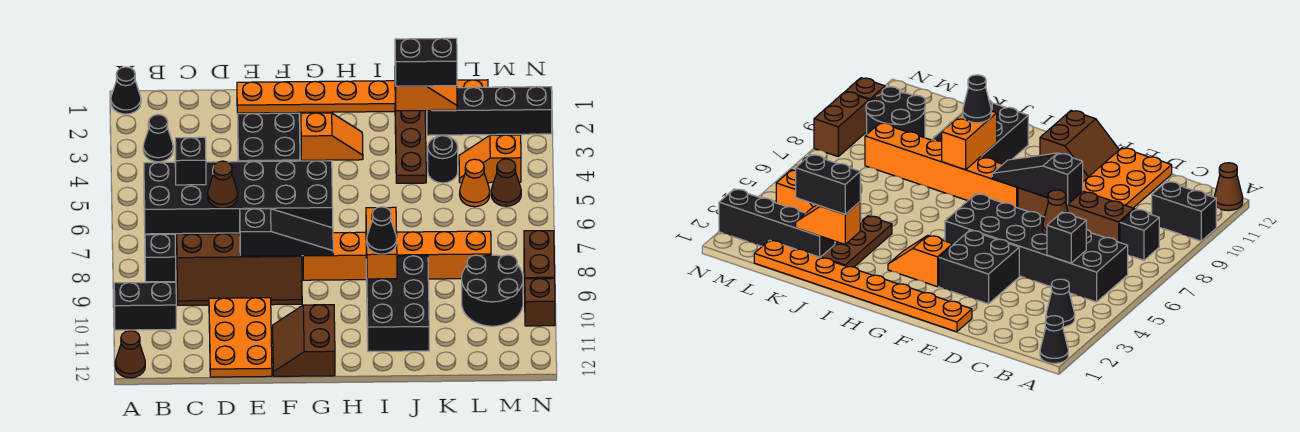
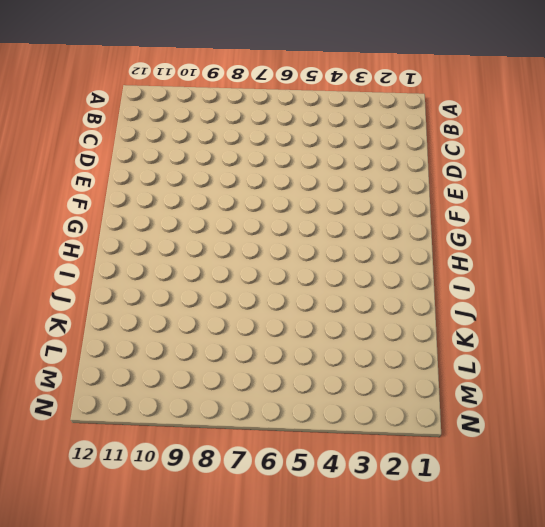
none -> black cone A1 level 1
none -> black brick A10:B10 level 1
none -> brown cone A12 level 1
none -> black cone B3 level 1

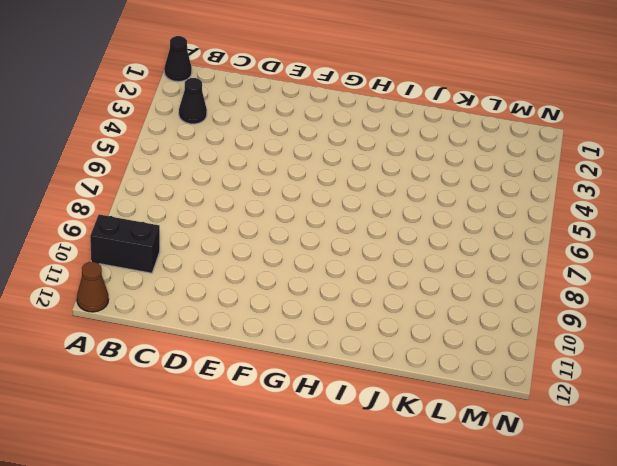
none -> black brick B5:G6 level 1
none -> black brick B8 level 1
none -> brown slope C8:F9 level 1 top 8
none -> orange plate D10:E12 level 1

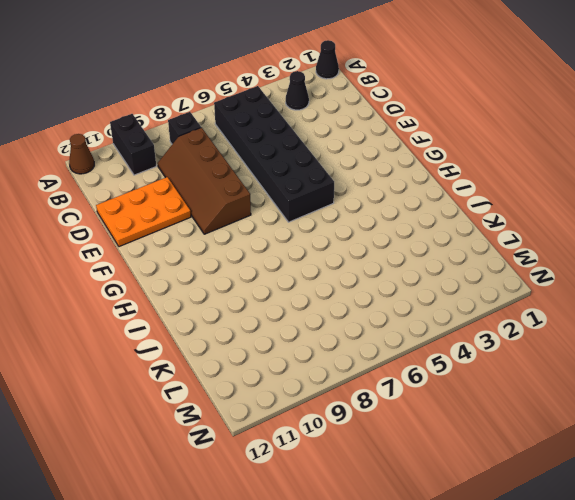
none -> orange plate E1:L1 level 1
none -> black brick E3:F4 level 1
none -> brown slope F11:G12 level 1 top G
none -> orange slope G3:H3 level 1 top G

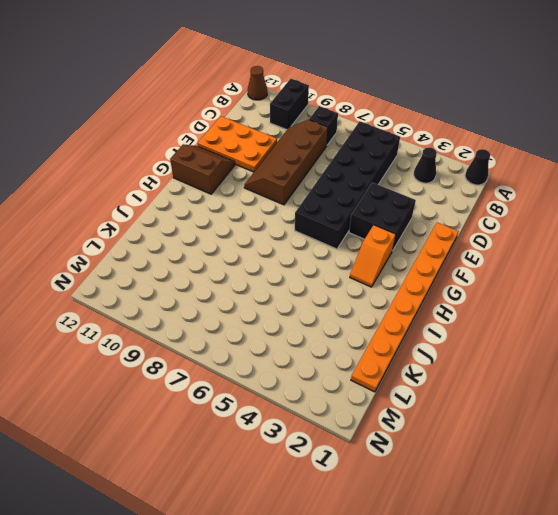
none -> orange brick G8:L8 level 1
none -> black brick I9:J11 level 1
none -> brown plate J2:J4 level 1
none -> black brick K2:N2 level 1

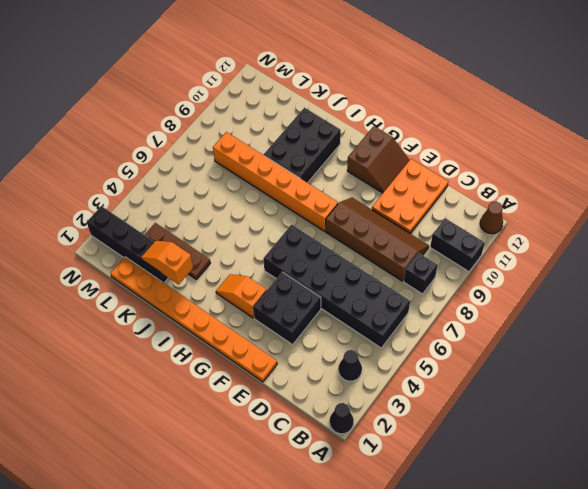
brown plate J3:L3 level 1 -> brown plate J2:J4 level 1
none -> black round brick K4 level 1
none -> orange slope L4:M4 level 1 top M
none -> orange cone L5 level 1
none -> black round brick L9:M10 level 1

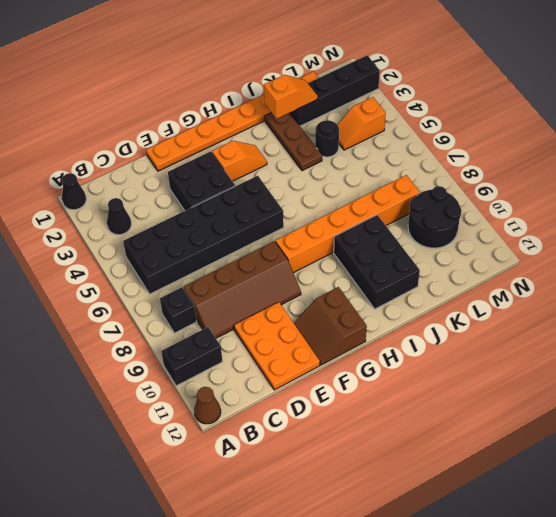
none -> orange cone L5 level 1
none -> brown cone M5 level 1
none -> brown brick N8:N9 level 1
none -> brown brick N10 level 1

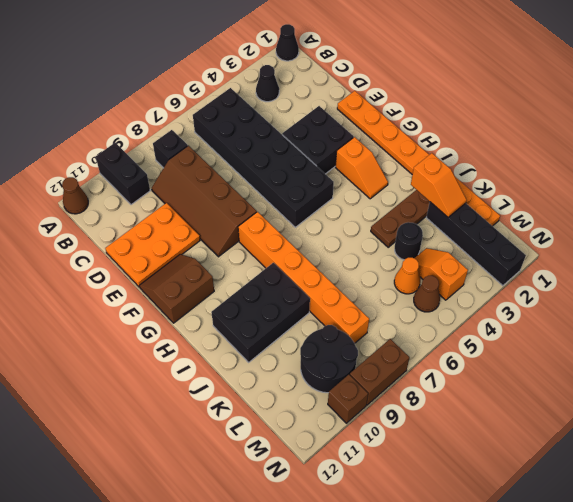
none -> black brick C5 level 2
none -> brown cone D6 level 2
none -> black slope E8:G8 level 2 top E
none -> orange brick I8:I9 level 2

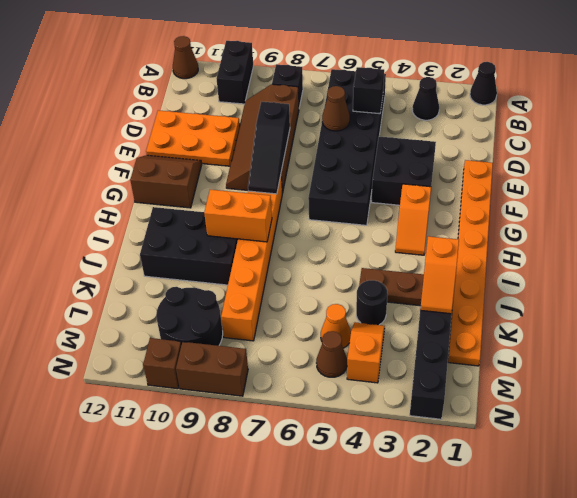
none -> black cone I9 level 3
none -> black brick J2:K2 level 3

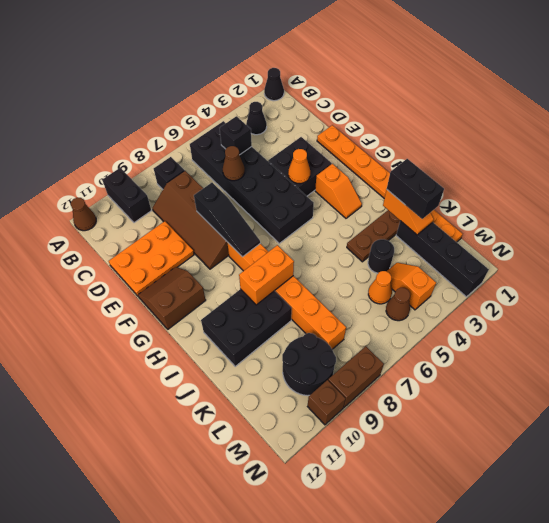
orange cone F4 level 2 -> none
none -> black cone I9 level 3

